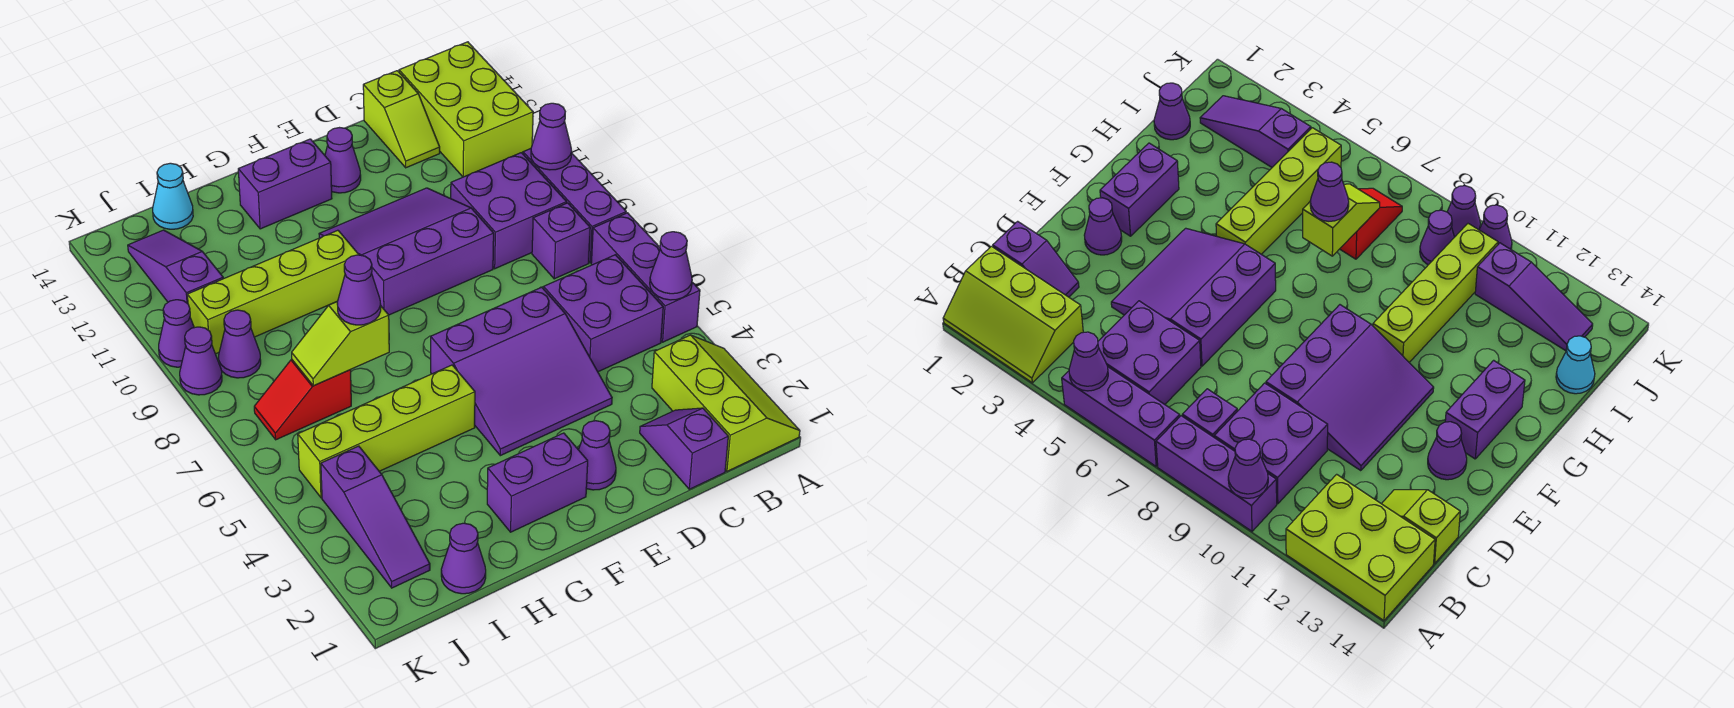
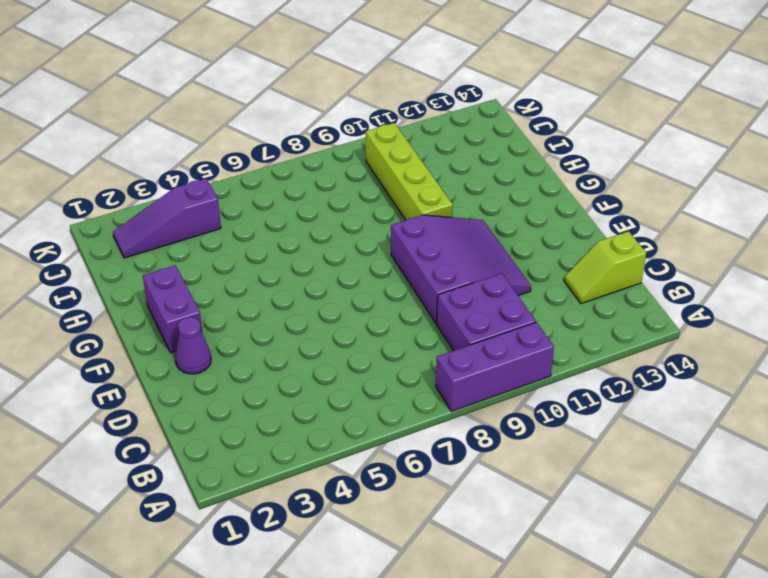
none -> lime slope A1:B3 level 1 top B
none -> purple brick A5:A7 level 1
none -> lime brick A12:B14 level 1

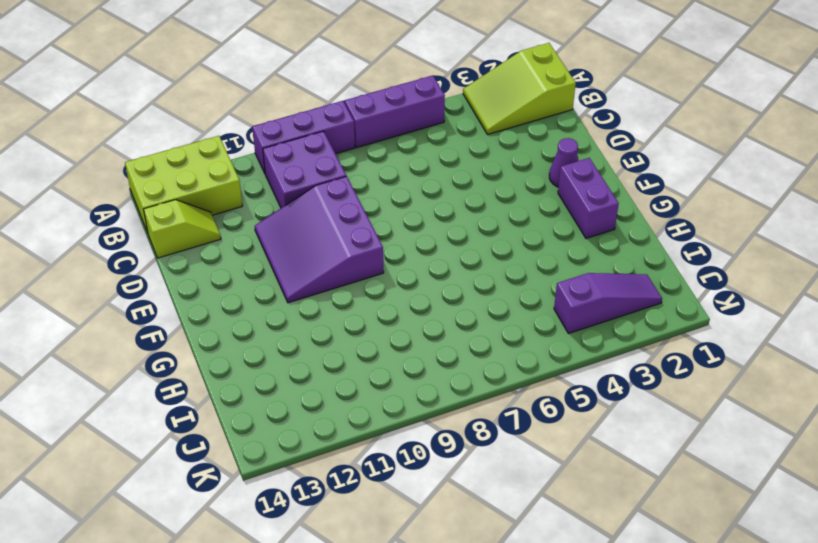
lime slope A1:B3 level 1 top 1 -> lime slope A1:B3 level 1 top B
none -> purple brick B5:C6 level 1
none -> purple brick B8 level 1
none -> purple slope C1:C2 level 1 top 1

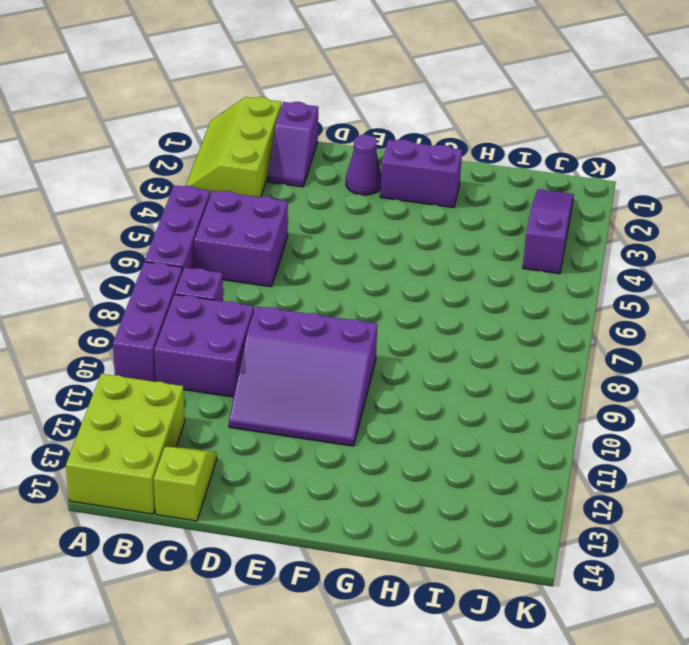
none -> purple slope D4:F6 level 1 top 6
none -> purple cone E13 level 1
none -> purple brick F13:G13 level 1

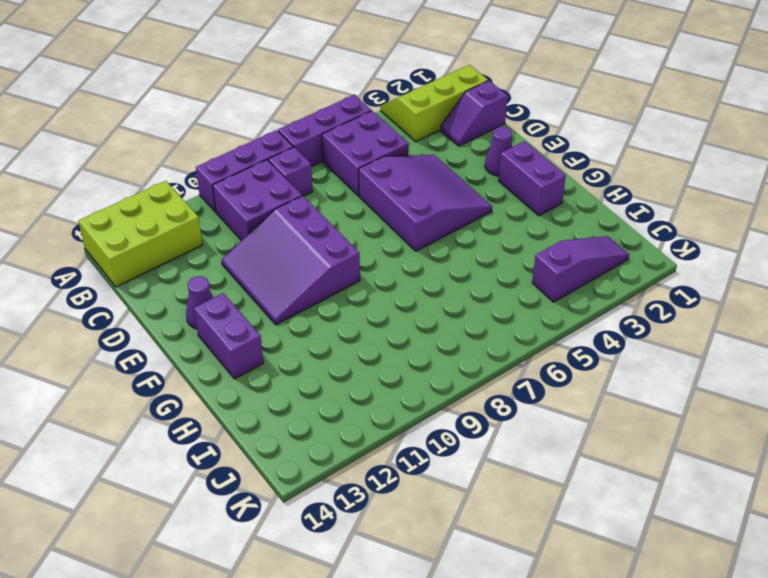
none -> lime slope C13:C14 level 1 top 14
none -> lime brick G5:J5 level 1
none -> lime brick G10:J10 level 1

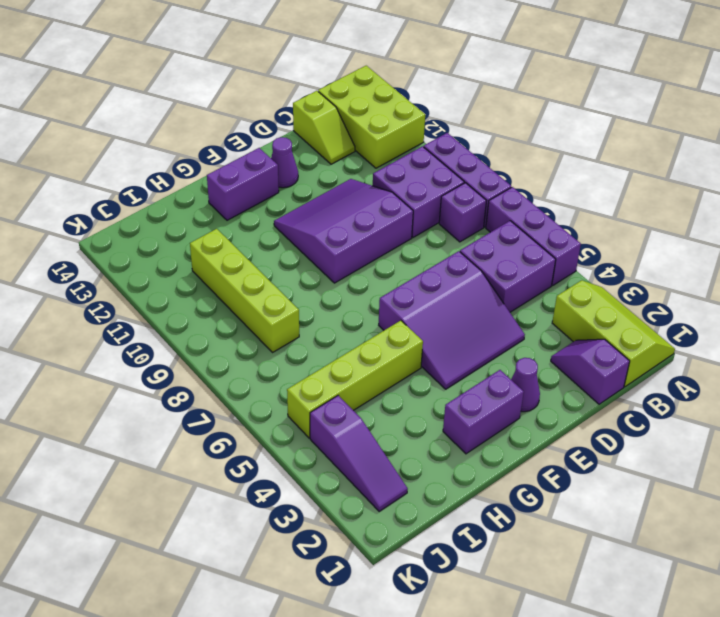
lime brick I8:I11 level 1 -> lime brick G10:J10 level 1
none -> purple cone I1 level 1
none -> red slope I7:J7 level 1 top I
none -> cyan cone I14 level 1

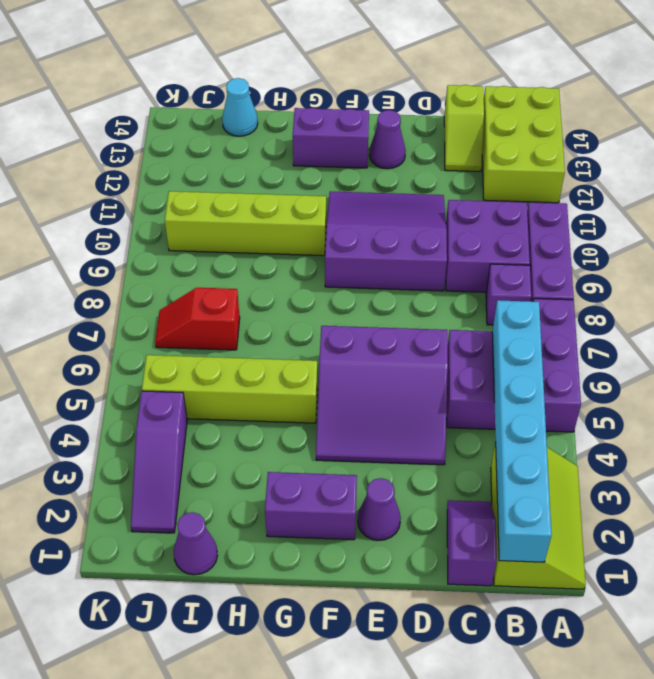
cyan brick B1:B6 level 2 -> none
none -> purple cone J9 level 1
none -> purple slope J11:J13 level 1 top 11
none -> purple cone K9 level 1

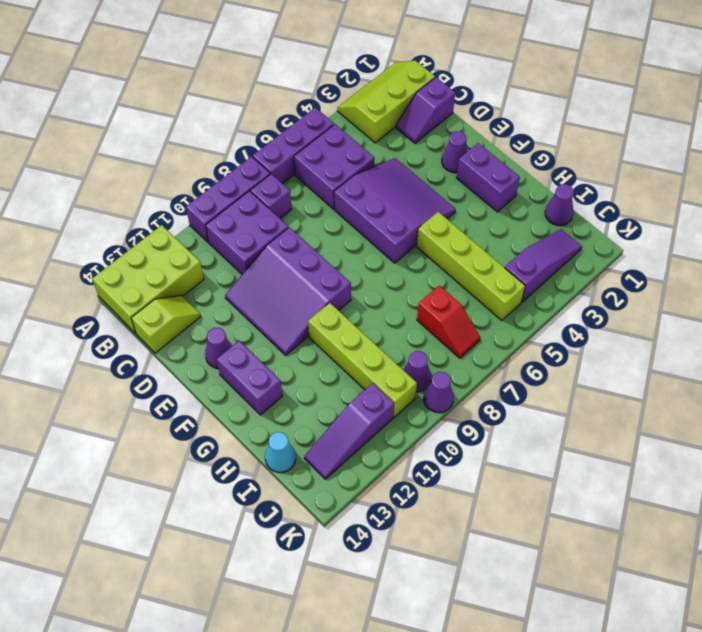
none -> purple cone K10 level 1
none -> purple cone A5 level 2
none -> purple cone A10 level 2

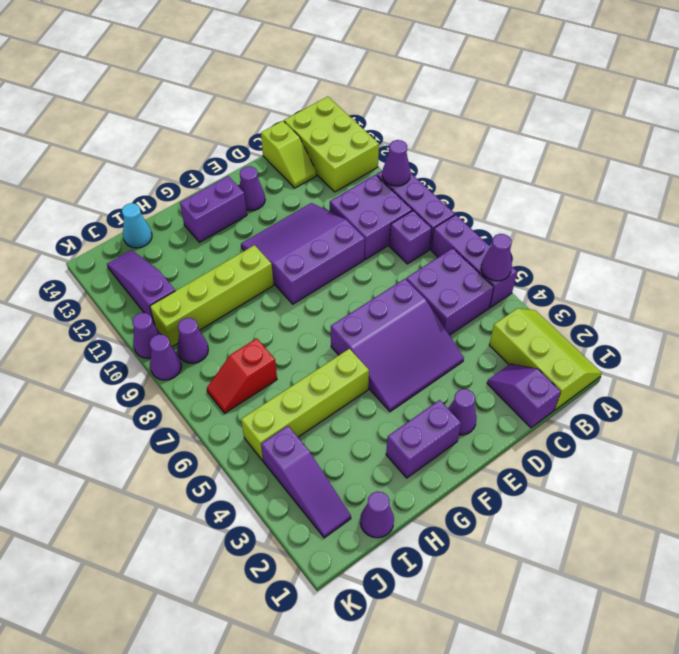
none -> lime slope H7:I7 level 2 top H
none -> purple cone H7 level 3

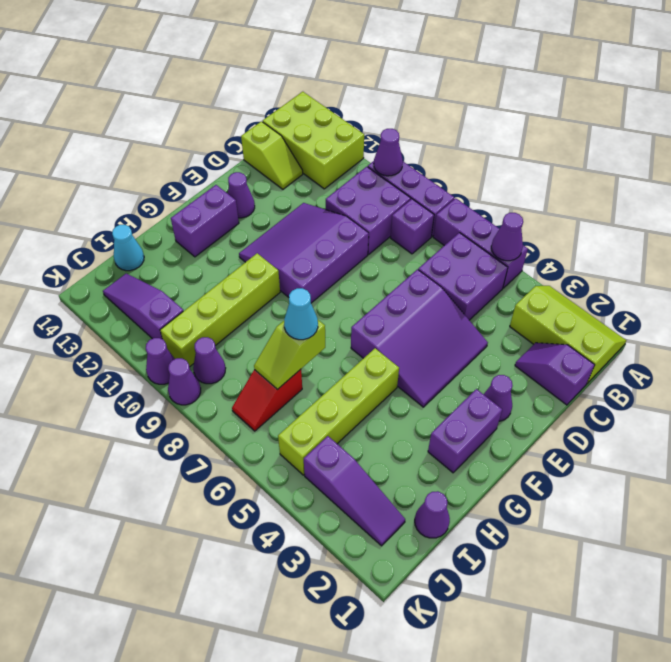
cyan cone H7 level 3 -> purple cone H7 level 3

